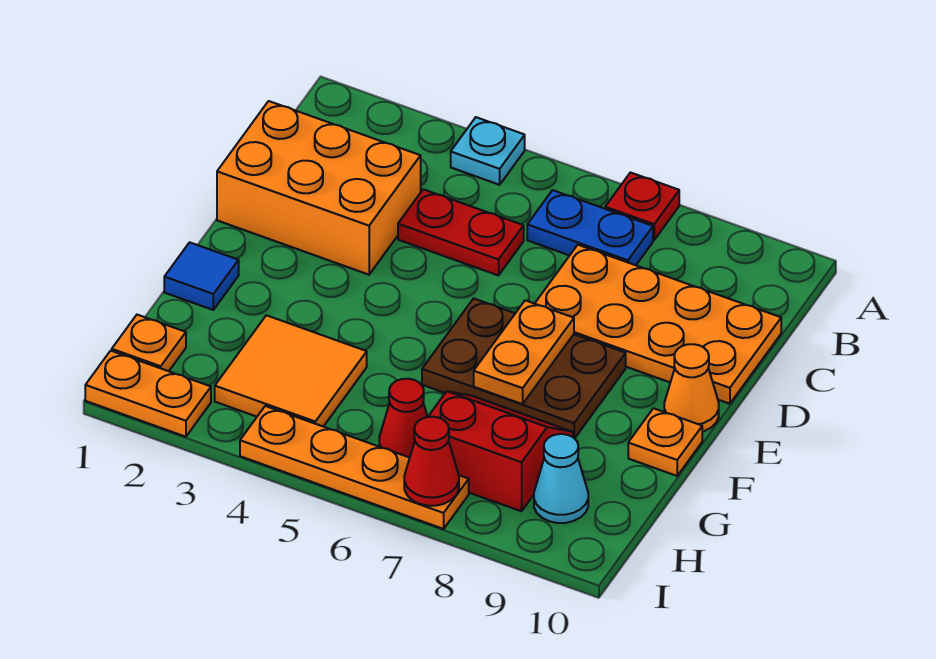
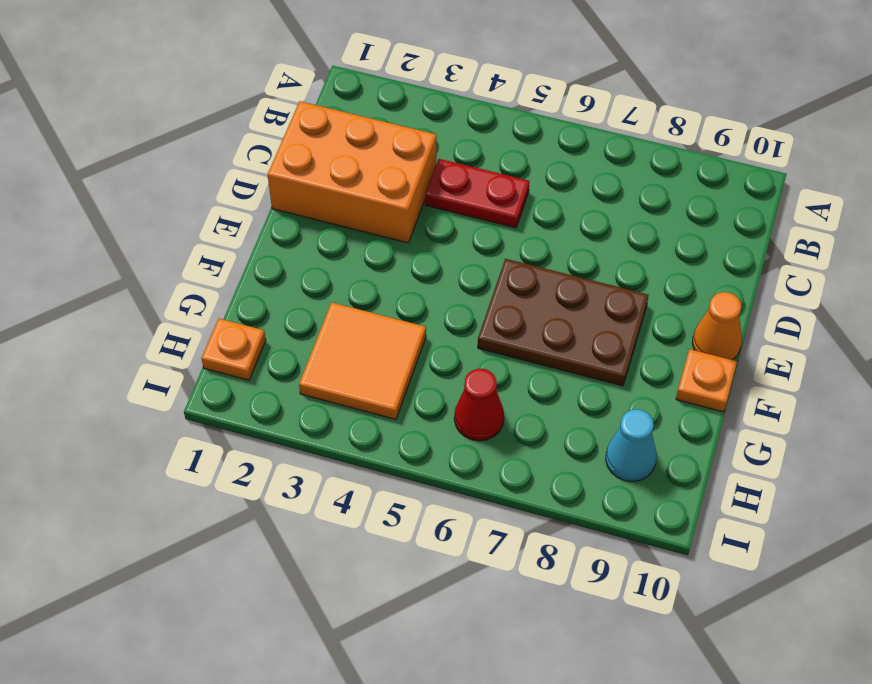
none -> cyan plate A4 level 1
none -> red plate A7 level 1
none -> blue plate B6:B7 level 1

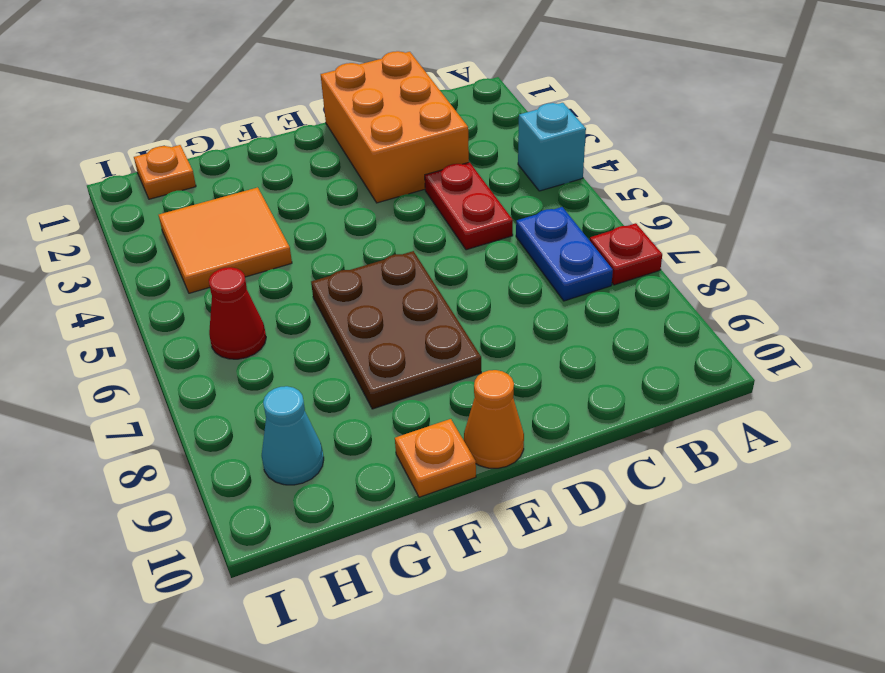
cyan brick A4 level 1 -> cyan plate A4 level 1
none -> orange plate C7:D10 level 1
none -> blue tile F1 level 1
none -> red slope G7:H8 level 1 top H

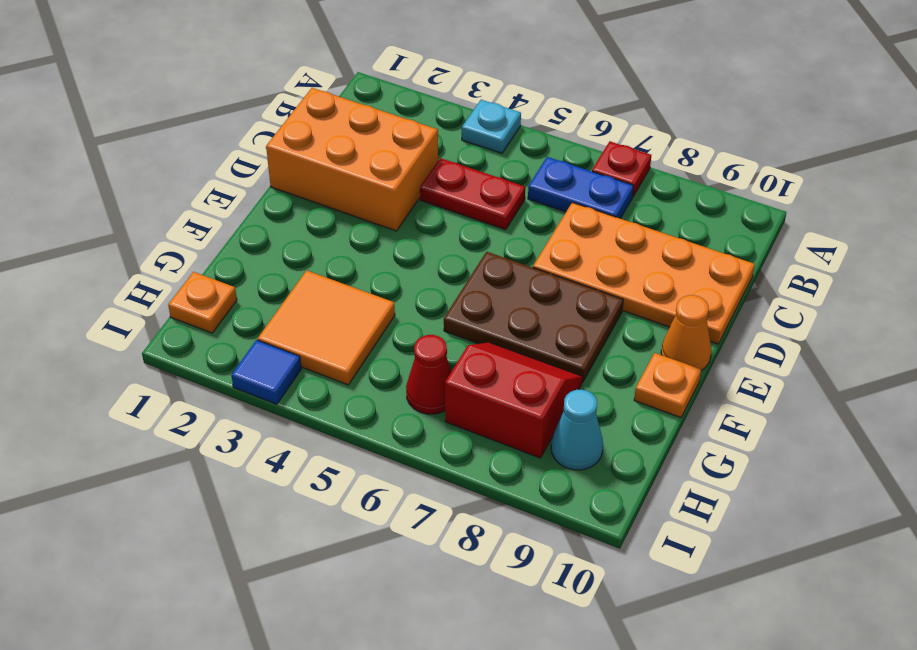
blue tile I3 level 1 -> blue tile F1 level 1
none -> orange plate I1:I2 level 1
none -> orange plate I4:I7 level 1
none -> orange plate E7:F7 level 2

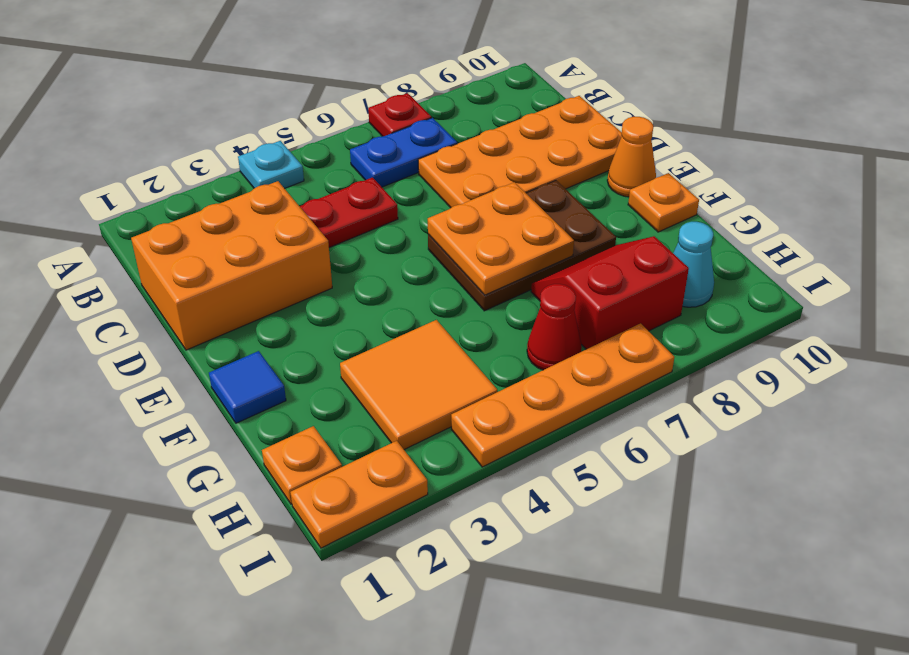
orange plate E6:F7 level 2 -> orange plate E7:F7 level 2
none -> red cone I7 level 2

